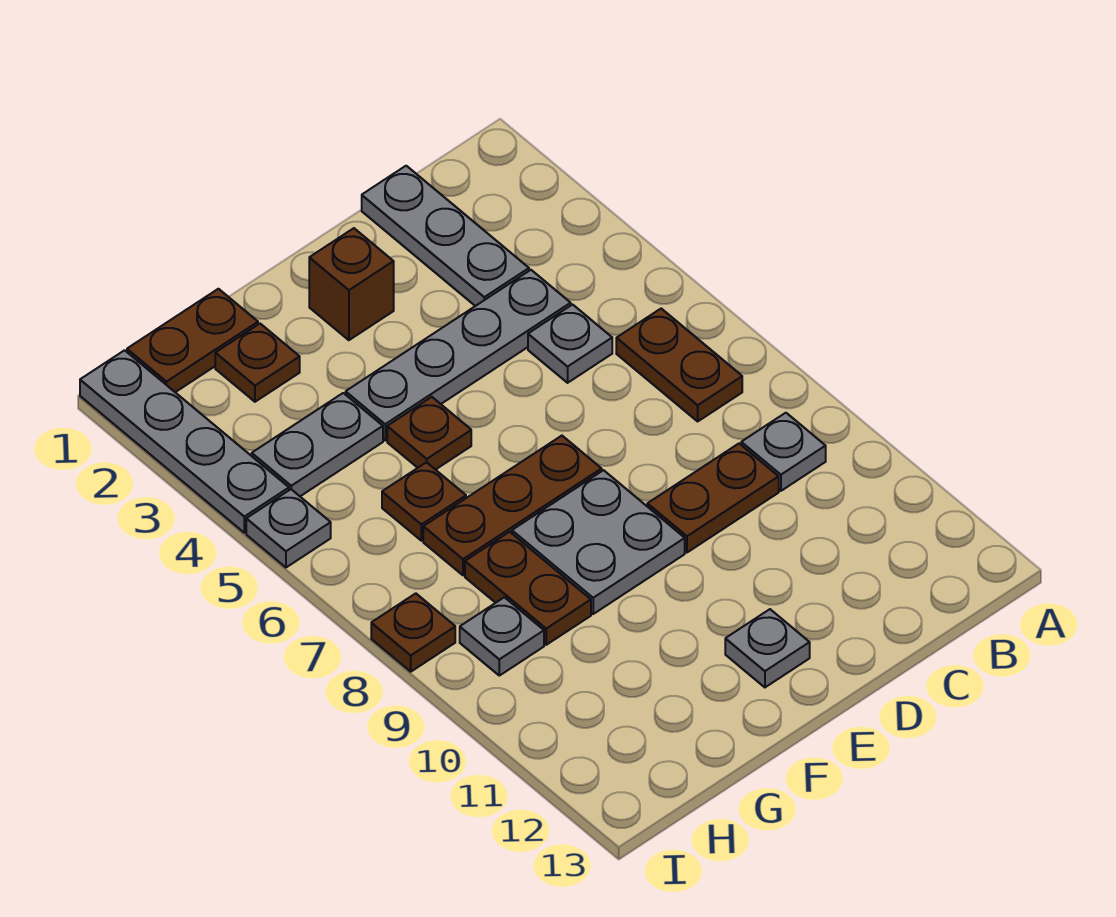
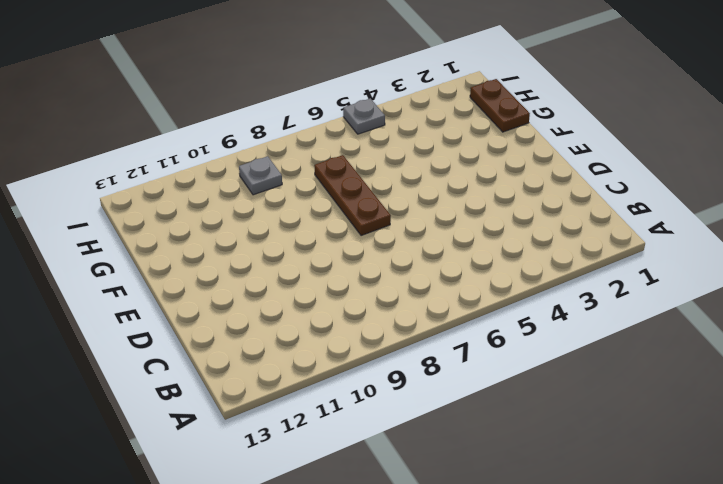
none -> brown plate B6:B7 level 1
none -> grey plate B9 level 1
none -> grey plate C1:C3 level 1

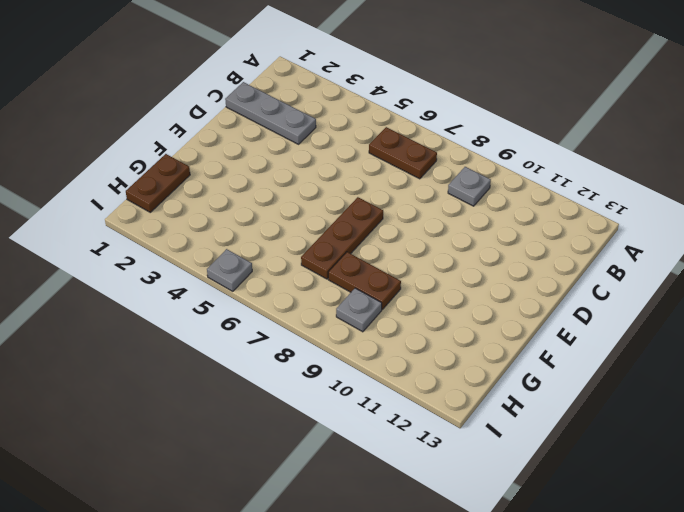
none -> grey plate C4:F4 level 1
none -> grey plate C5 level 1
none -> brown plate C9:D9 level 1

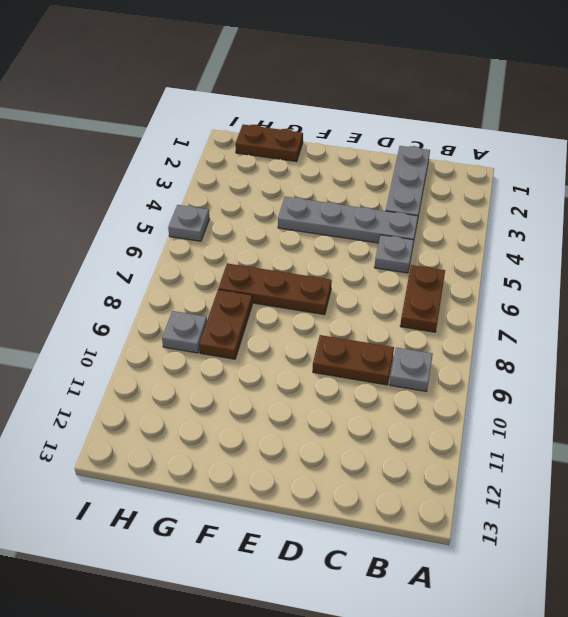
none -> brown brick E2 level 1
none -> grey plate E8:F9 level 1
none -> grey plate E12 level 1

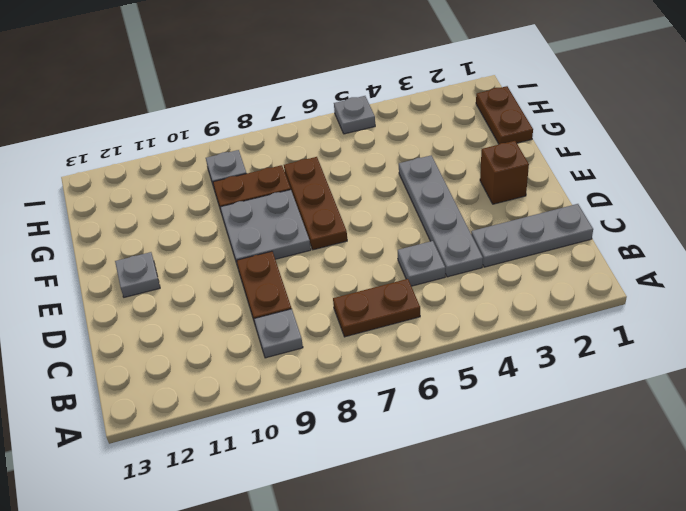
none -> brown plate F5 level 1
none -> brown plate G2 level 1
none -> grey plate G4:H4 level 1

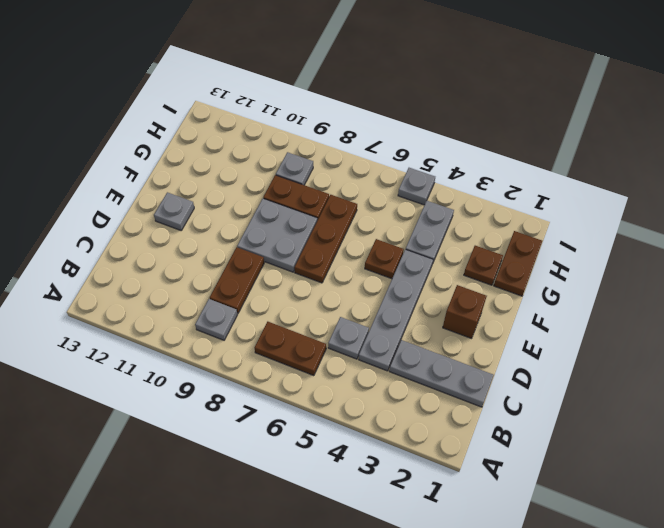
none -> brown plate G6 level 1
none -> grey plate I1:I4 level 1
none -> brown plate I8 level 1

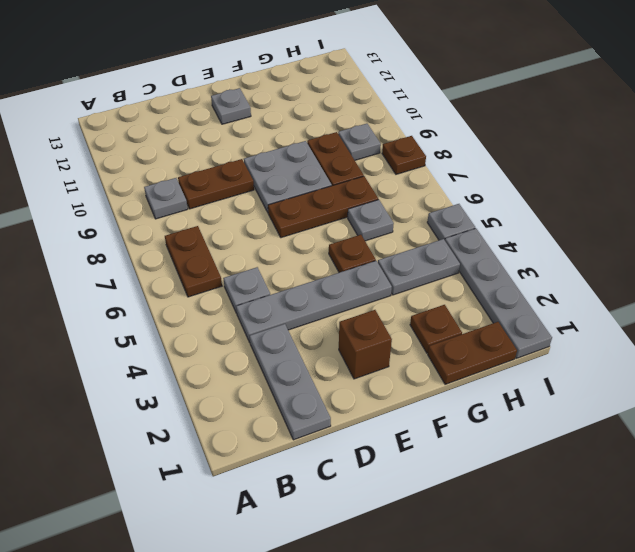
grey plate G6 level 1 -> brown plate G6 level 1

